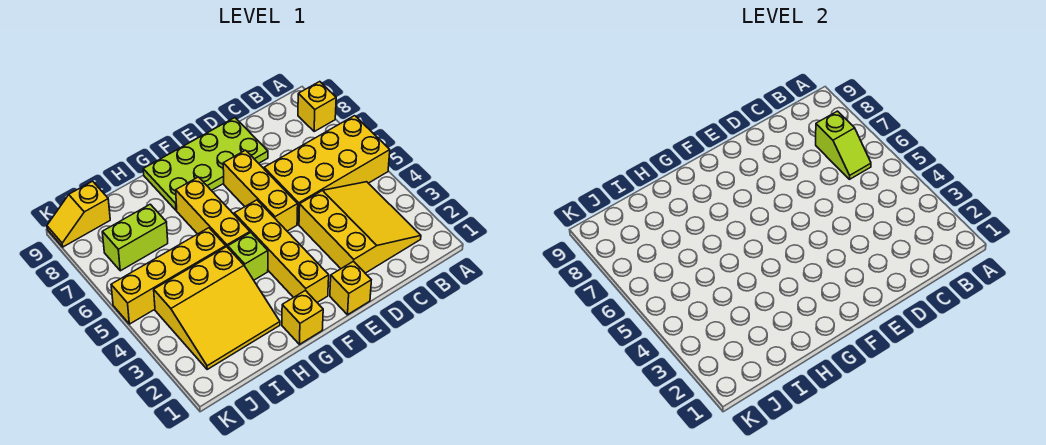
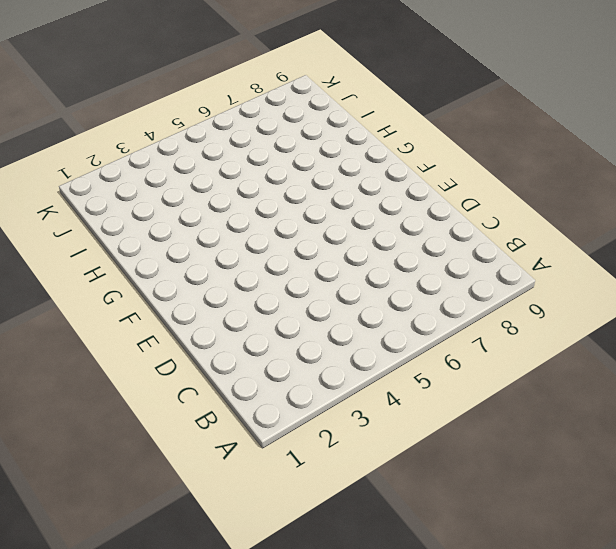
none -> yellow brick A5:D6 level 1
none -> yellow brick A8 level 1
none -> yellow slope B2:D4 level 1 top D

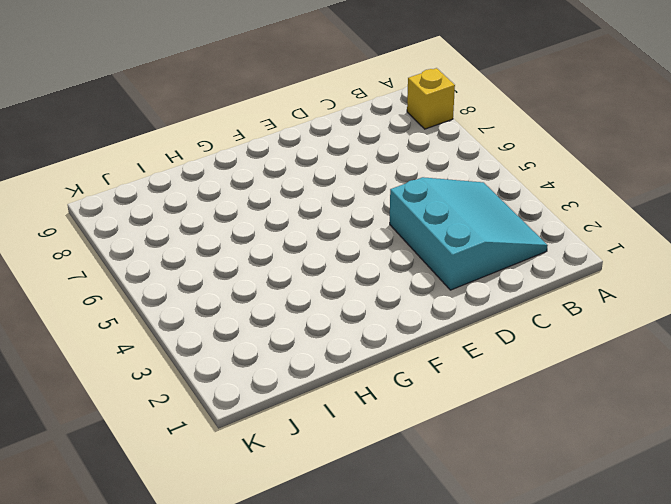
cyan slope B2:D4 level 1 top D -> yellow slope B2:D4 level 1 top D
none -> yellow brick A5:D6 level 1
none -> lime plate D8:G9 level 1
none -> yellow brick E1 level 1

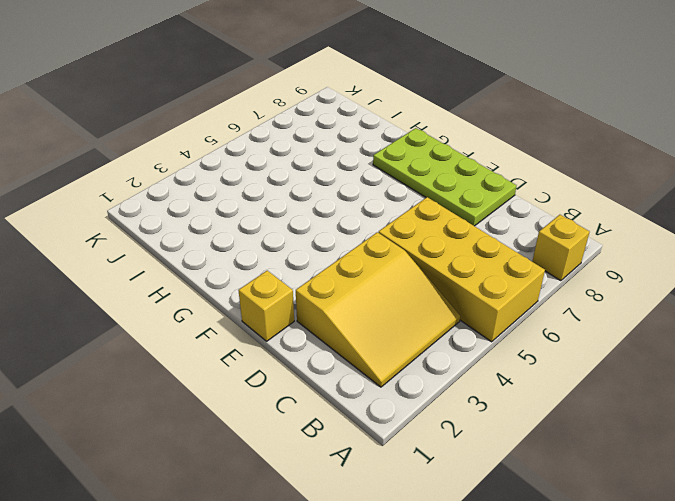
none -> yellow brick E5:E7 level 1
none -> yellow brick F2:F5 level 1
none -> yellow brick G1 level 1

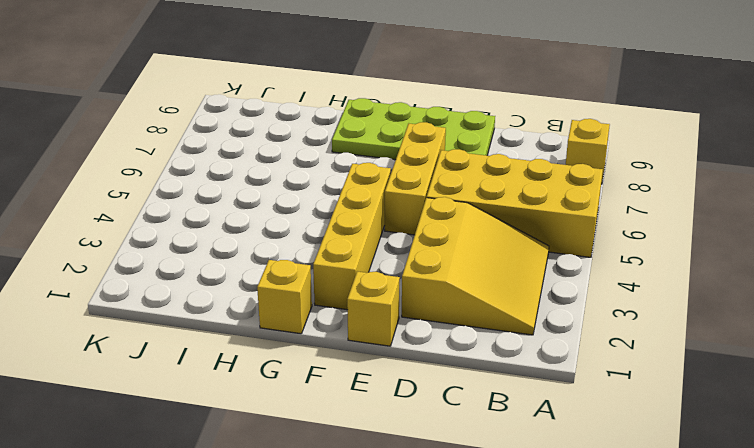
none -> lime brick G4 level 1
none -> yellow brick G5:G7 level 1
none -> yellow slope H2:J4 level 1 top 4

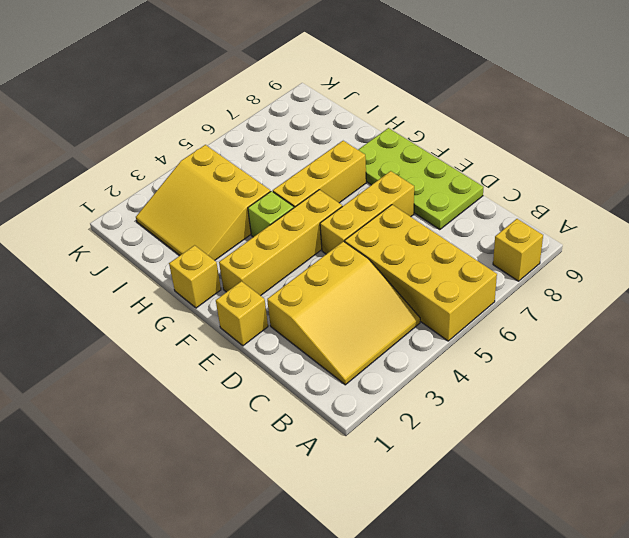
none -> yellow brick H5:K5 level 1
none -> lime brick I7:J7 level 1
none -> yellow slope J9:K9 level 1 top J

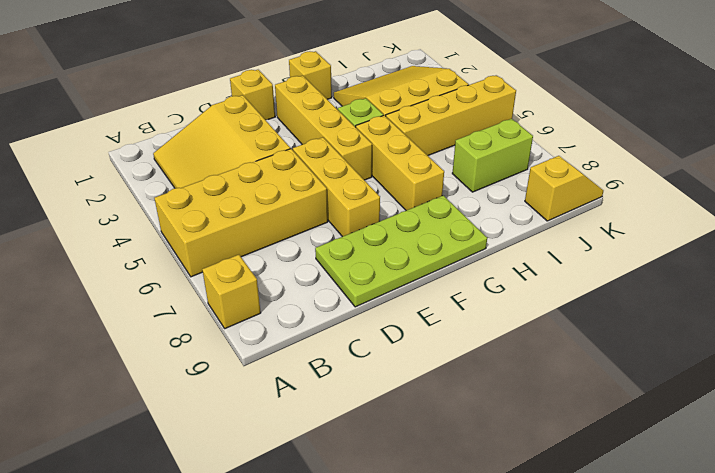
none -> lime slope B6:B7 level 2 top 7

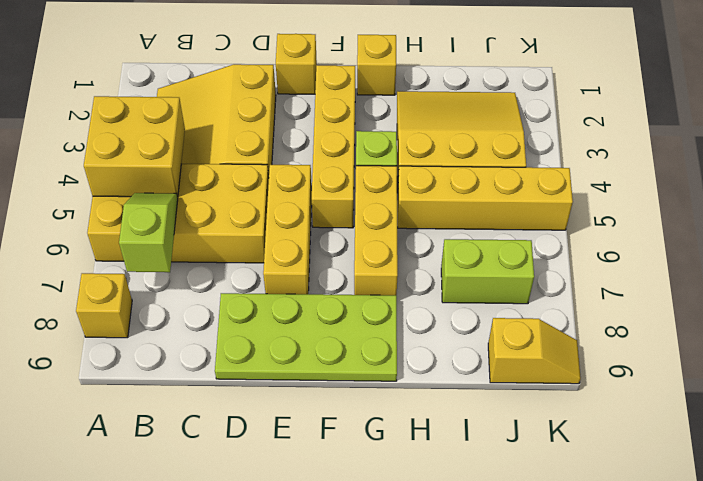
yellow brick A4:B5 level 2 -> none

